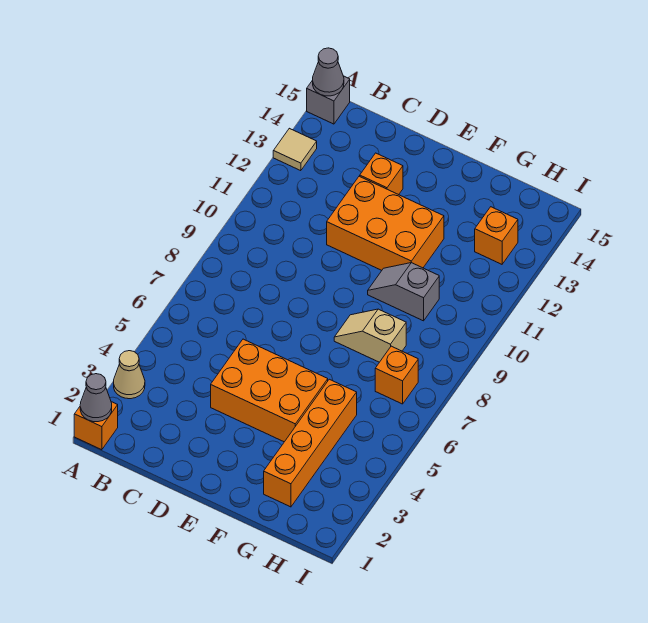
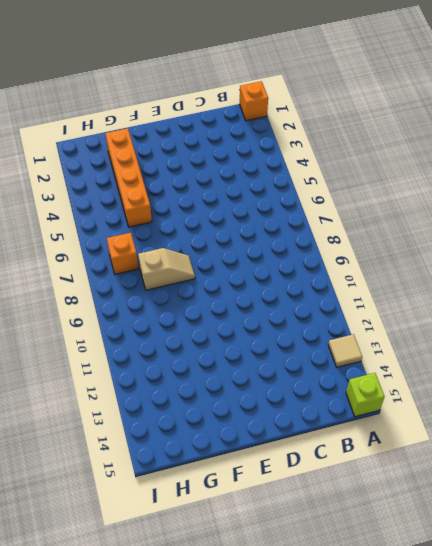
lime brick A15 level 1 -> grey brick A15 level 1
none -> tan cone A3 level 1
none -> orange brick D4:F5 level 1
none -> orange brick D11:F12 level 1

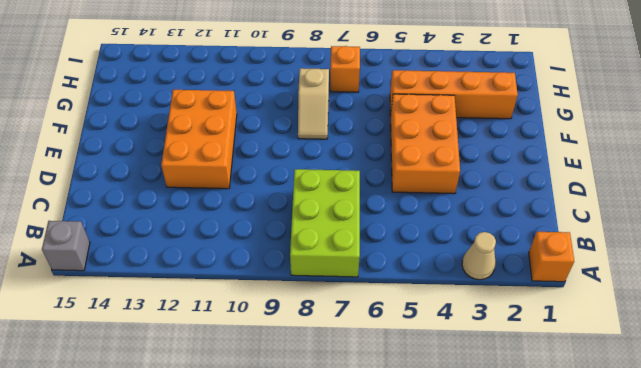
lime brick A7:C8 level 1 -> none
none -> tan tile A13 level 1
none -> orange brick D13 level 1
none -> grey slope F10:G10 level 1 top G

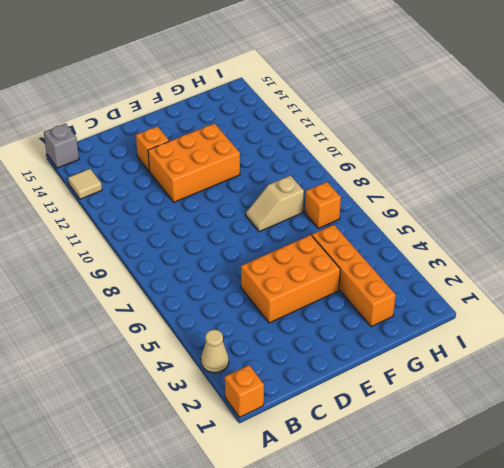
none -> grey slope F10:G10 level 1 top G
none -> orange brick H13 level 1
none -> grey cone A1 level 2

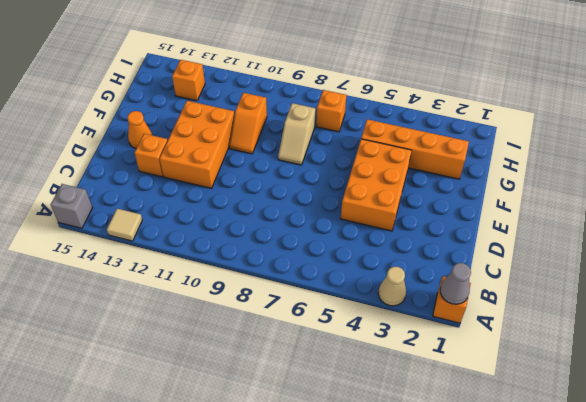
orange cone E14 level 1 -> none
orange slope F10:G10 level 1 top G -> grey slope F10:G10 level 1 top G
none -> grey cone A15 level 2

